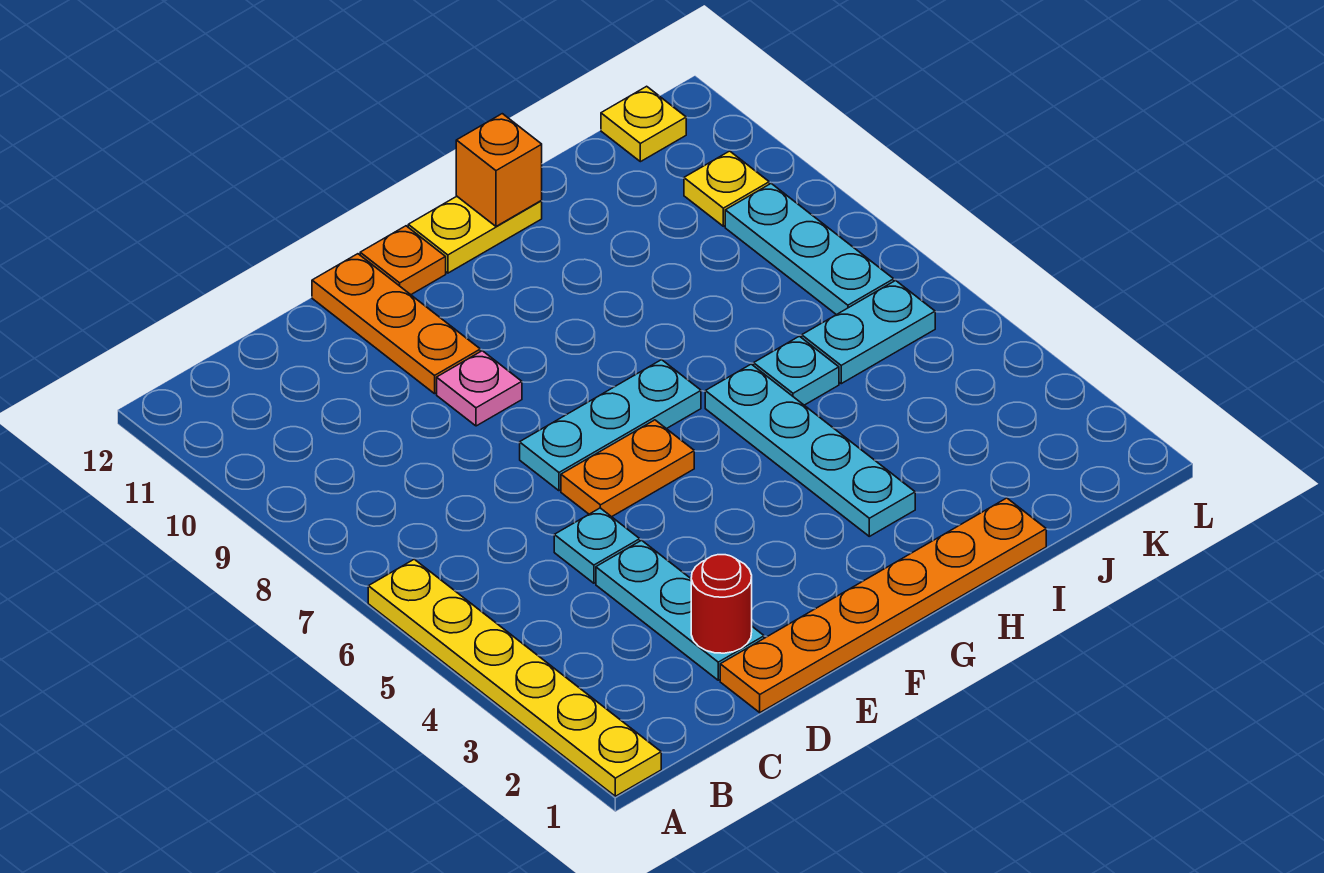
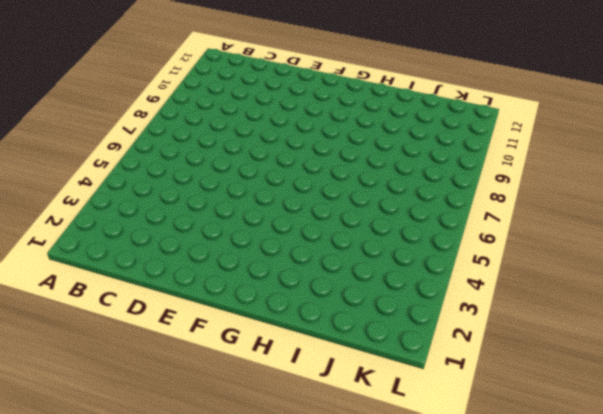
none -> yellow plate A1:A6 level 1
none -> orange plate D1:I1 level 1
none -> cyan plate D2:D4 level 1

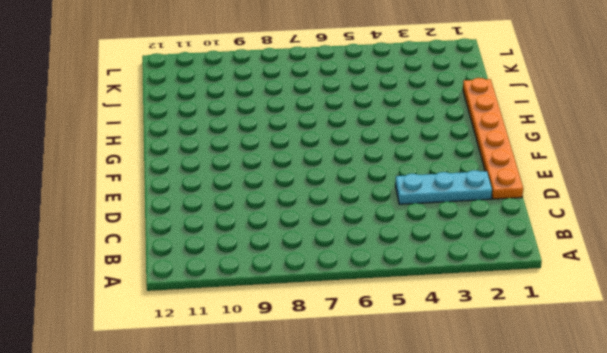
none -> yellow plate A1:A6 level 1
none -> cyan plate D5 level 1
none -> orange plate E6:F6 level 1

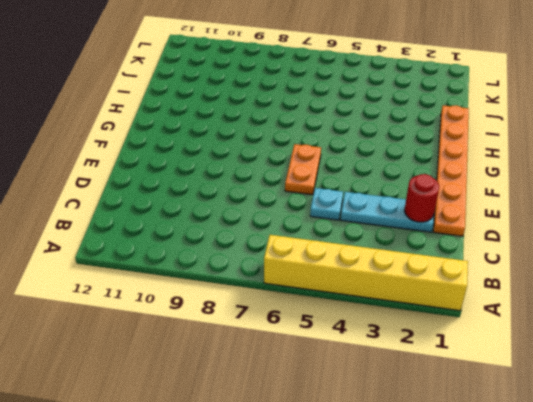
yellow brick A1:A6 level 1 -> yellow plate A1:A6 level 1
none -> cyan plate E7:G7 level 1
none -> pink plate E9 level 1
none -> orange plate E10:E12 level 1

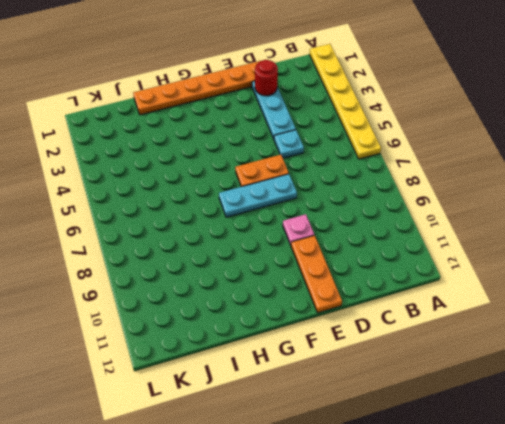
none -> orange plate F12 level 1
none -> yellow plate G12:H12 level 1
none -> cyan plate H3:H6 level 1

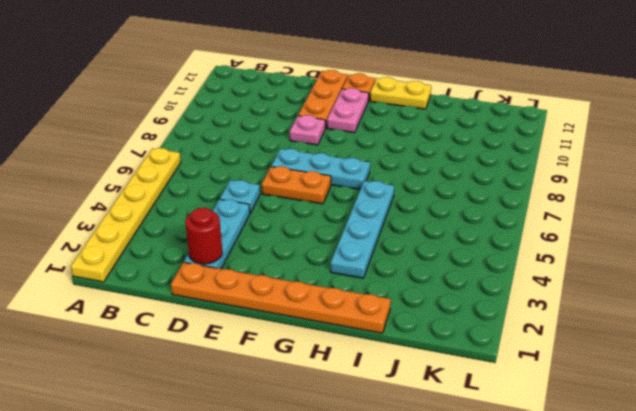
pink plate F10:F11 level 1 -> none
none -> cyan plate I6 level 1
none -> cyan plate J6:K6 level 1
none -> cyan plate K7:K9 level 1

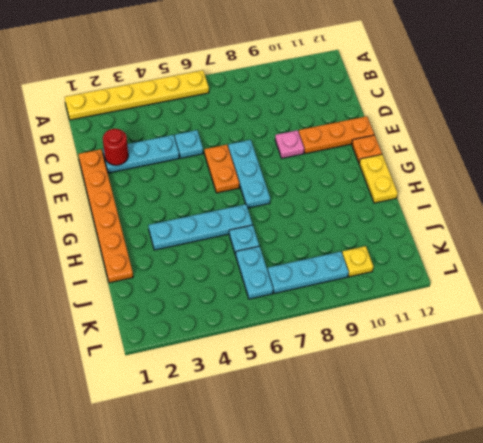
none -> yellow plate K12 level 1
none -> orange brick H12 level 2

